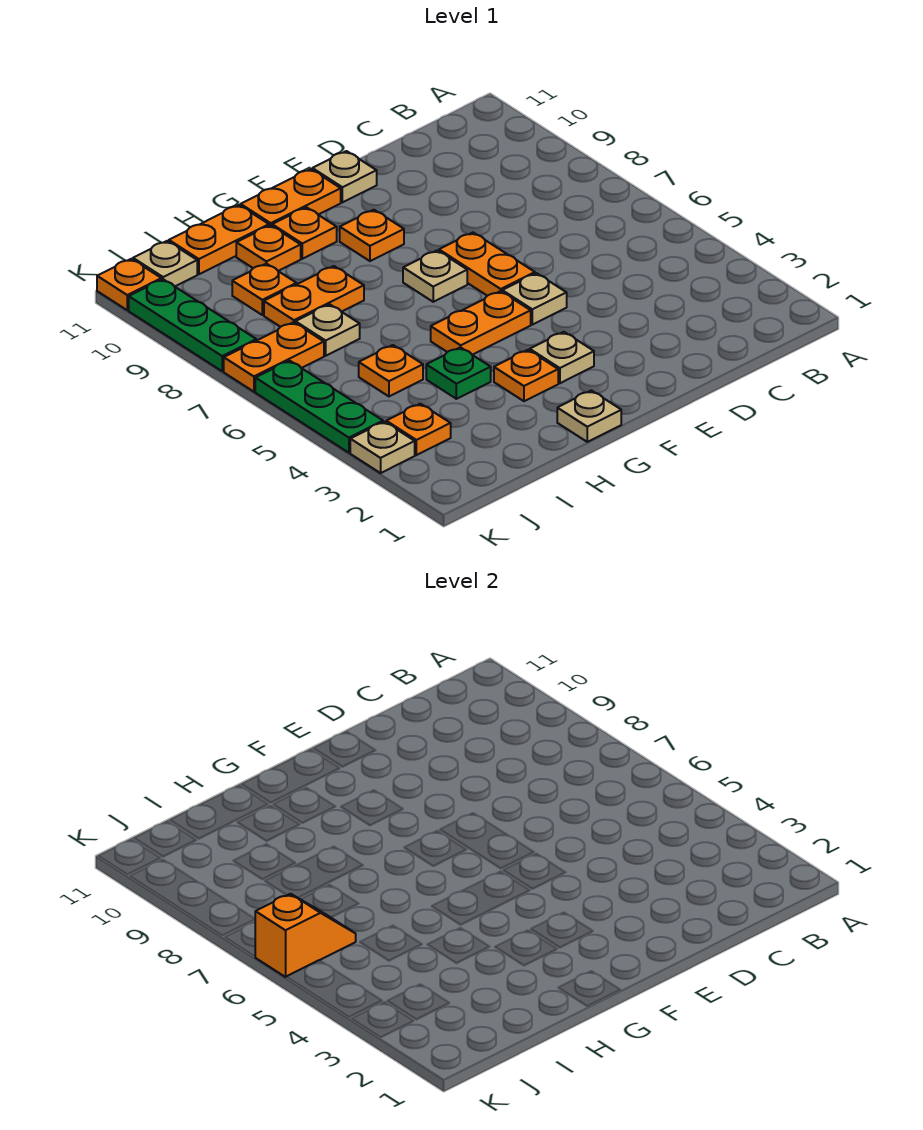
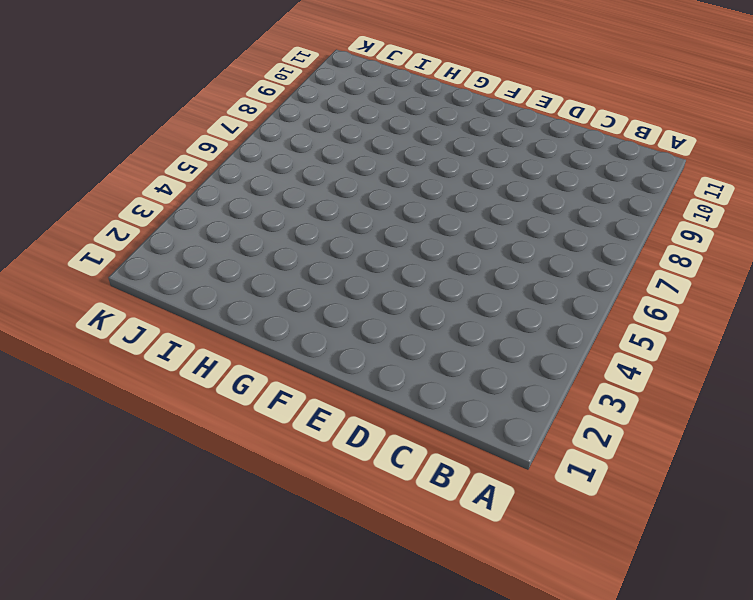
none -> tan plate E5 level 1
none -> orange plate E6:E7 level 1
none -> tan plate E11 level 1

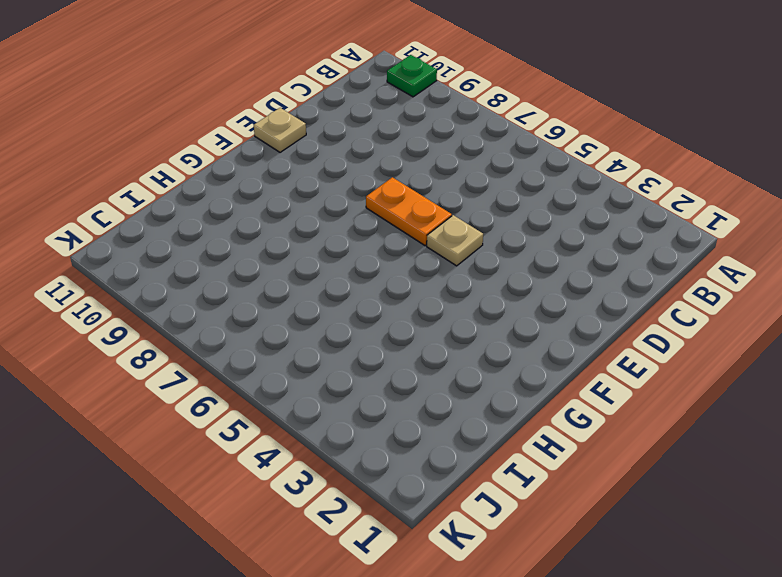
green plate A10 level 1 -> green plate H4 level 1
none -> tan plate F3 level 1
none -> orange plate F5:G5 level 1
none -> tan plate F7 level 1

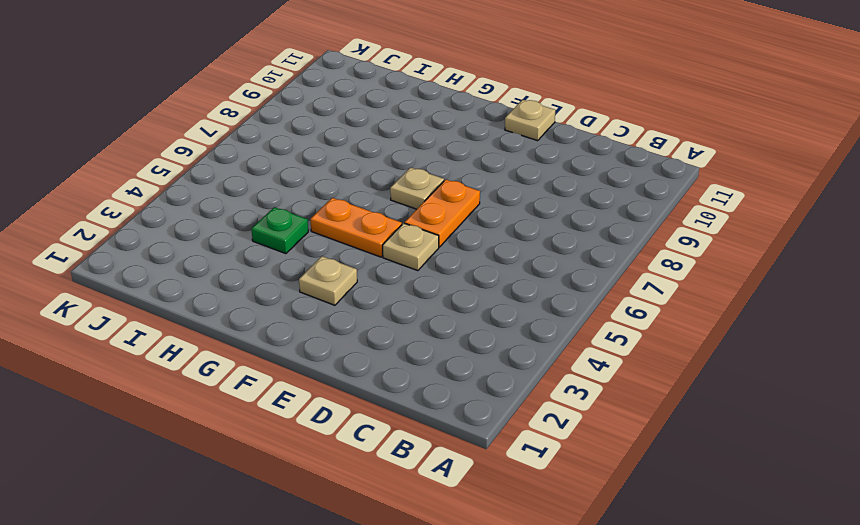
none -> orange plate F9 level 1
none -> orange plate F11:G11 level 1
none -> tan plate G1 level 1

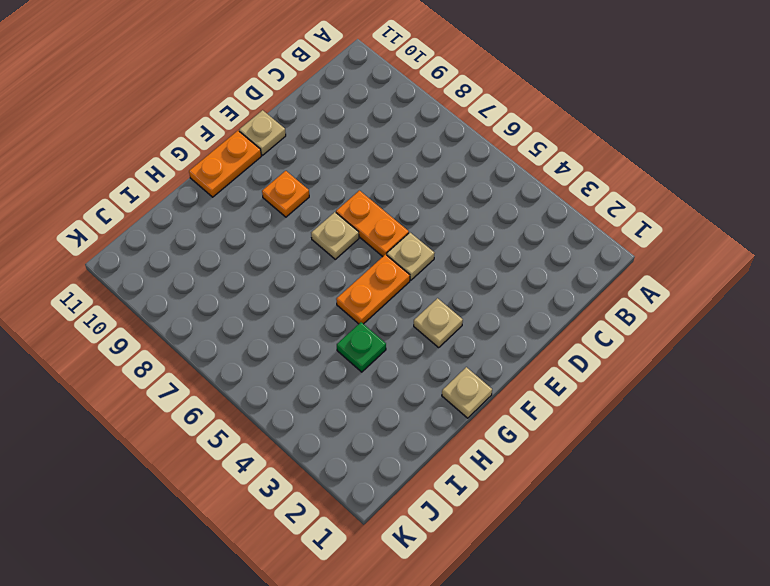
none -> orange plate G3 level 1
none -> orange plate G10 level 1
none -> orange plate H8:I8 level 1

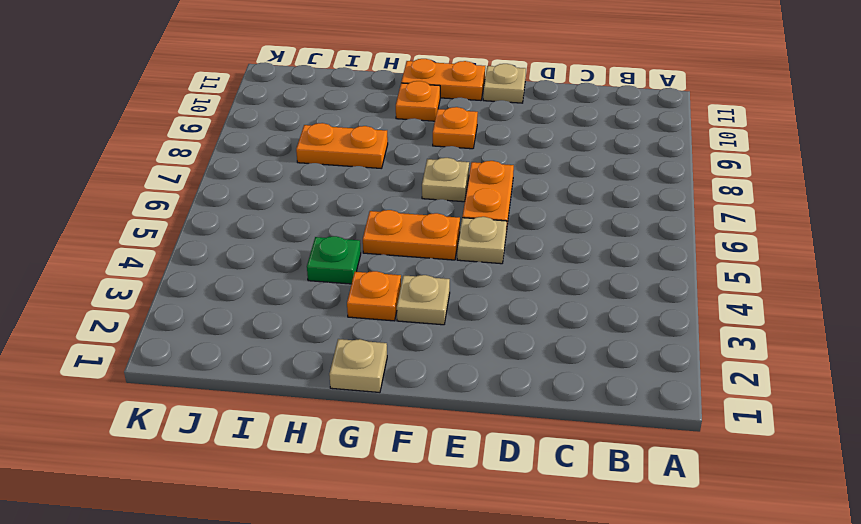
none -> orange plate H10 level 1
none -> orange plate H11:I11 level 1
none -> orange plate I5 level 1

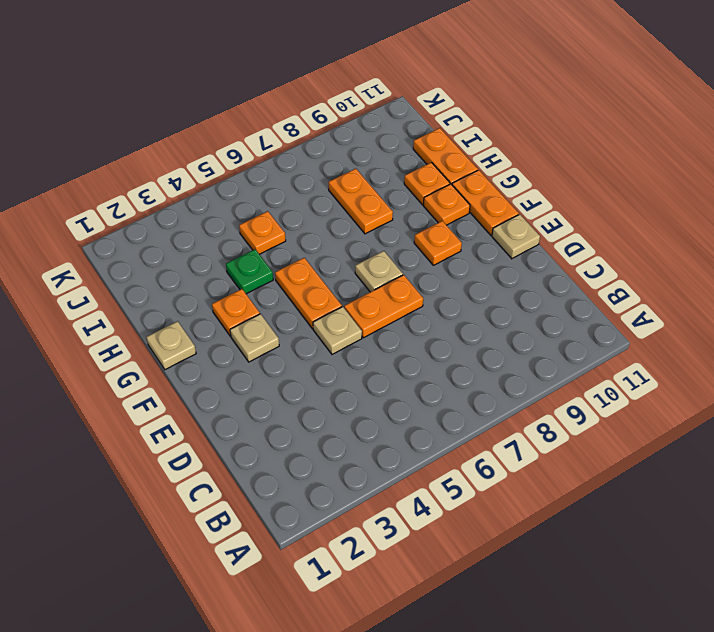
none -> tan plate I7 level 1
none -> orange plate I9 level 1
none -> orange plate J3 level 1

